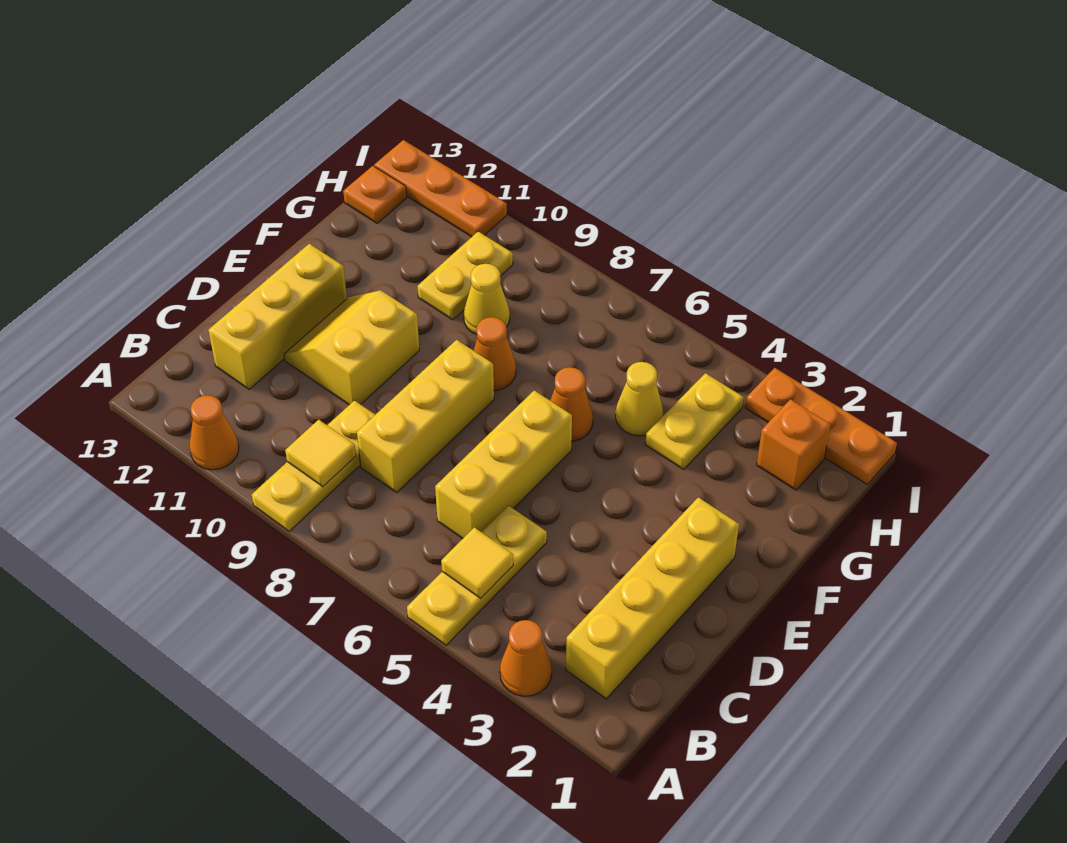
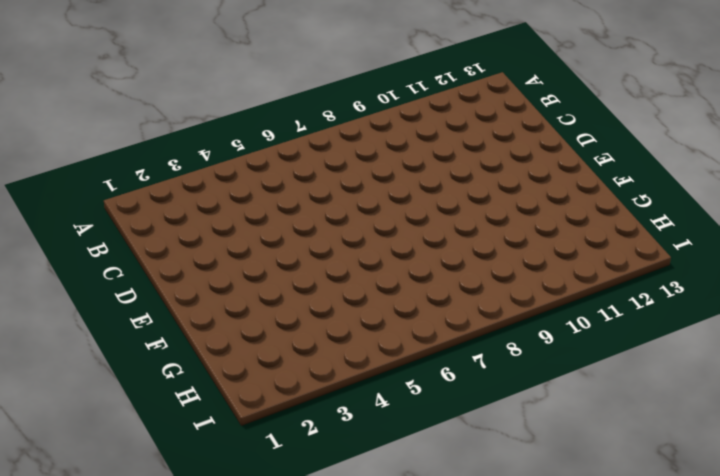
none -> orange cone A3 level 1
none -> yellow plate A5:C5 level 1
none -> yellow plate A9:C9 level 1

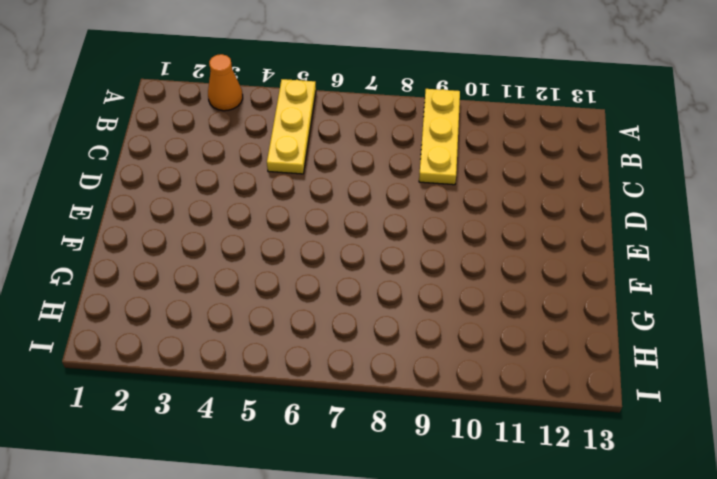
none -> orange cone A11 level 1
none -> yellow brick B2:E2 level 1
none -> yellow brick C6:E6 level 1

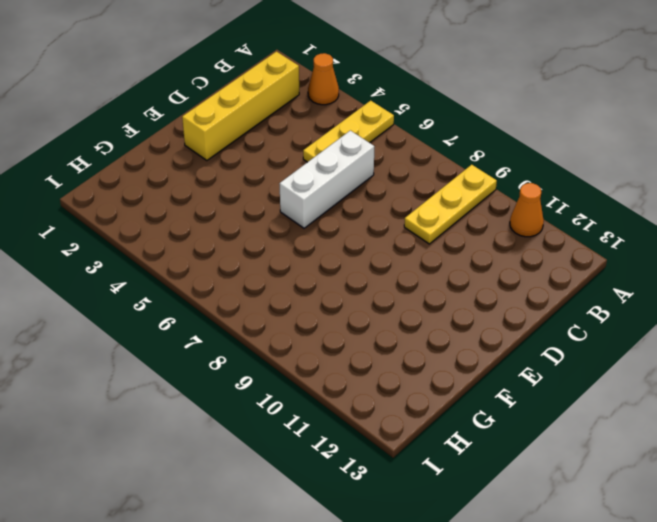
white brick C6:E6 level 1 -> yellow brick C6:E6 level 1
none -> yellow brick C8:E8 level 1
none -> yellow brick C12:E12 level 1
none -> yellow slope D10:E11 level 1 top 10

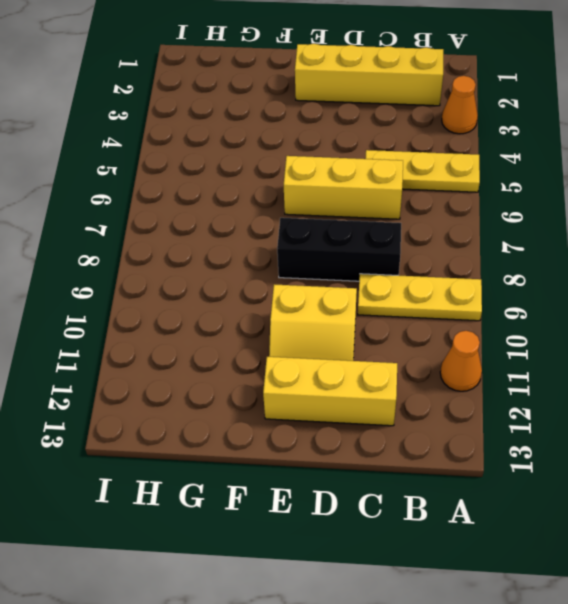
black brick C8:E8 level 1 -> yellow brick C8:E8 level 1
none -> orange cone F6 level 1
none -> orange cone F8 level 1
none -> yellow plate G4:H4 level 1

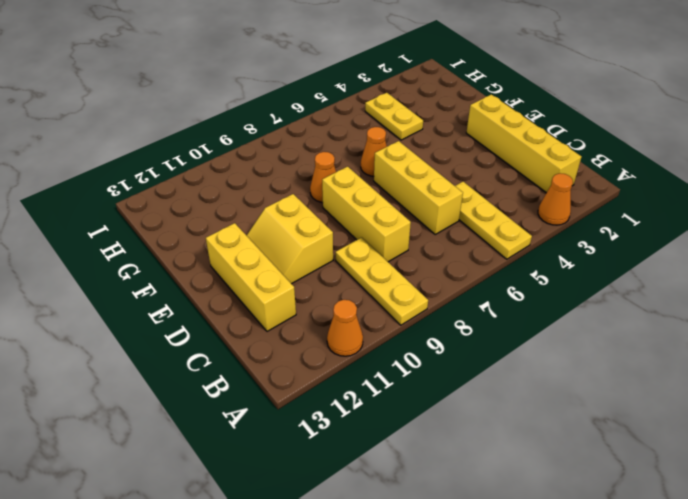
none -> yellow cone G5 level 1
none -> yellow cone G9 level 1
none -> yellow plate G10:H10 level 1

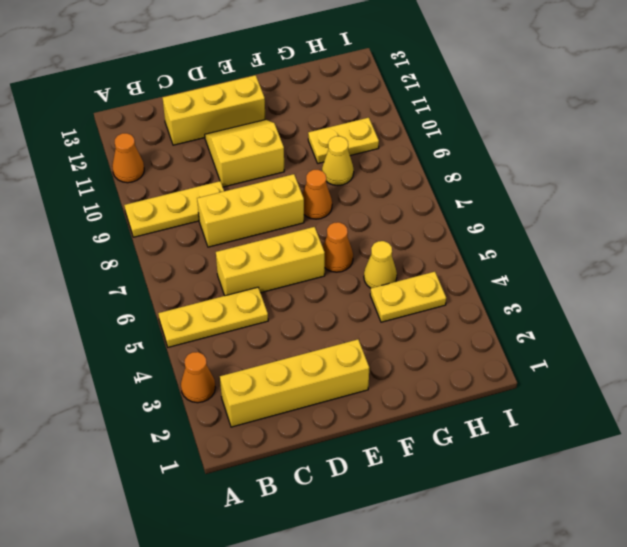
none -> orange brick H2 level 1
none -> orange plate H13 level 1
none -> orange plate I1:I3 level 1

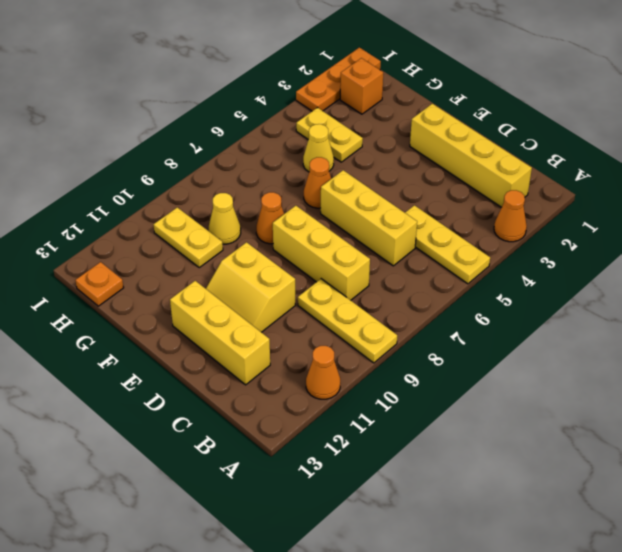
none -> orange plate I11:I13 level 1
none -> yellow tile B5 level 2
none -> yellow tile B9 level 2

